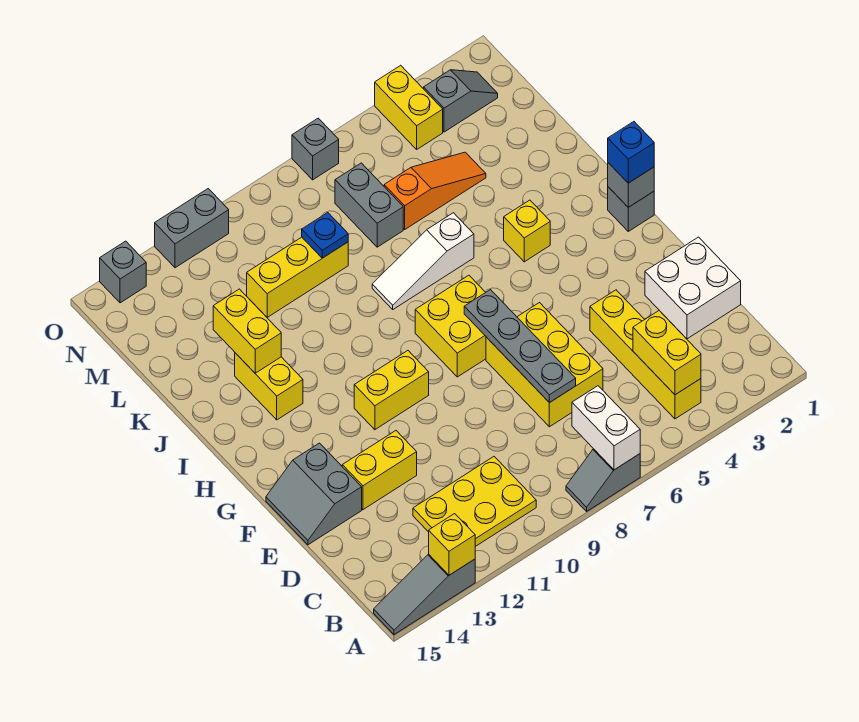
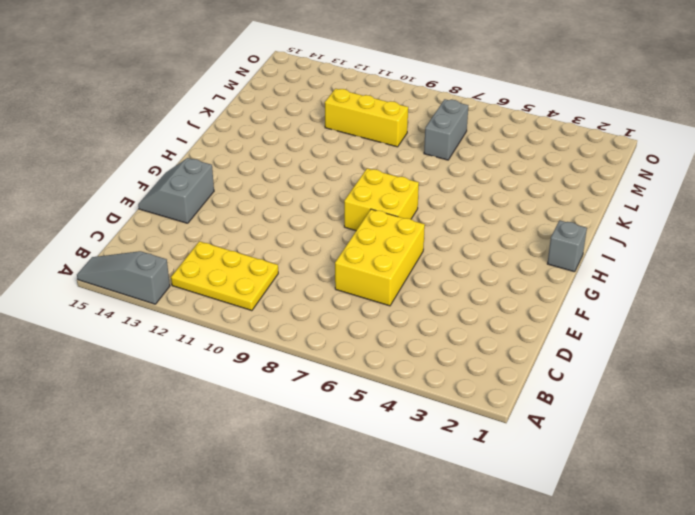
none -> grey slope A7:A8 level 1 top 7
none -> yellow brick B4:E4 level 1
none -> white brick D1:E2 level 1
none -> yellow brick E12:E13 level 1

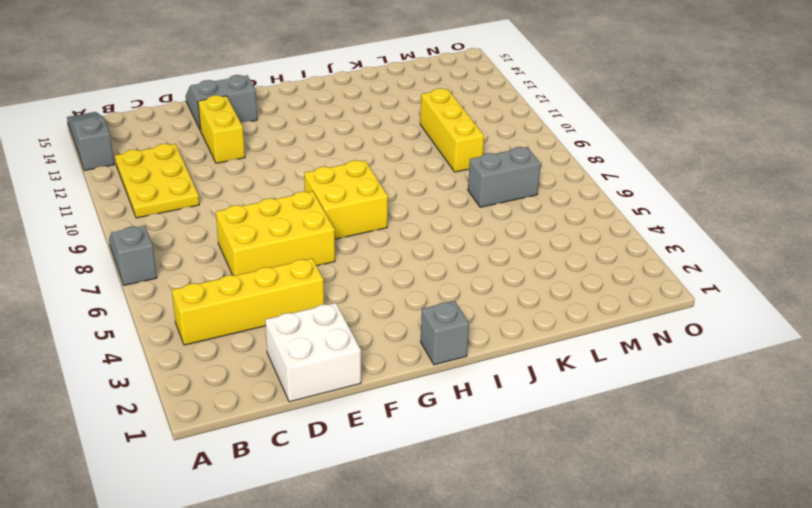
none -> yellow brick G10:G11 level 1
none -> yellow brick I4 level 1
none -> yellow brick I13:J13 level 1
none -> white slope J6:J8 level 1 top 6

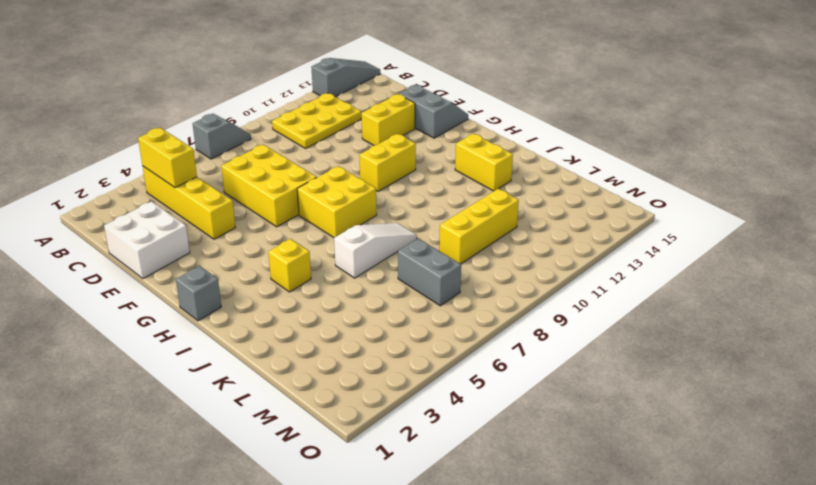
none -> orange slope L4:L6 level 1 top 6
none -> grey slope N2:N3 level 1 top 3
none -> yellow brick N4:O4 level 1
none -> grey brick O7 level 1

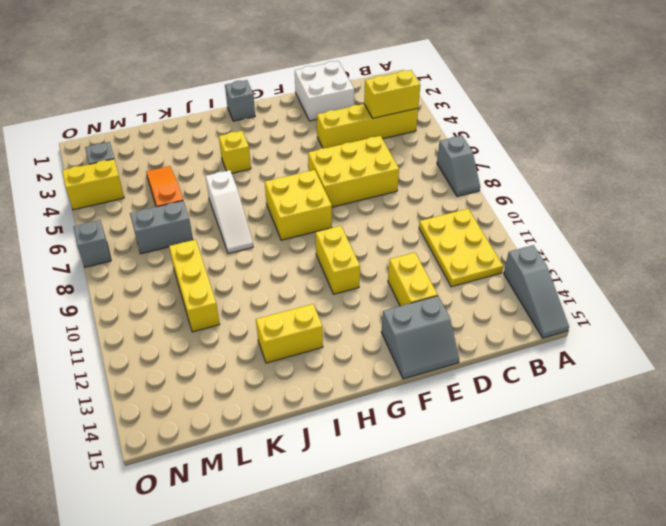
none -> grey brick O11:O12 level 1
none -> grey brick O14 level 1
none -> white brick A7:B7 level 2
none -> yellow brick A13 level 2

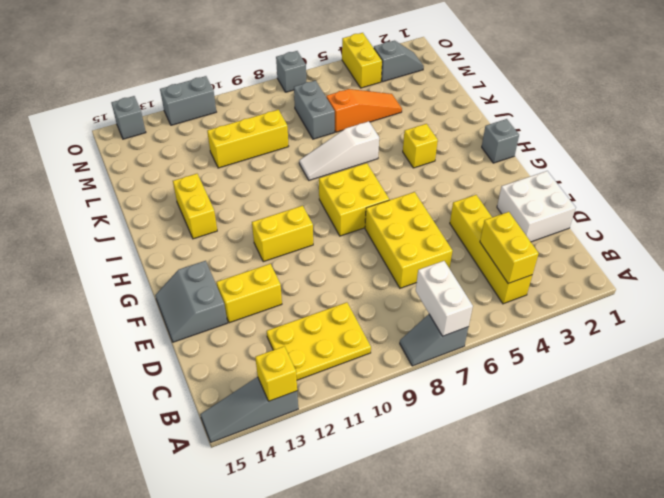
none -> grey plate D7:G7 level 2
none -> grey brick H1 level 2
none -> yellow brick J13:K13 level 2
none -> blue plate L9 level 2

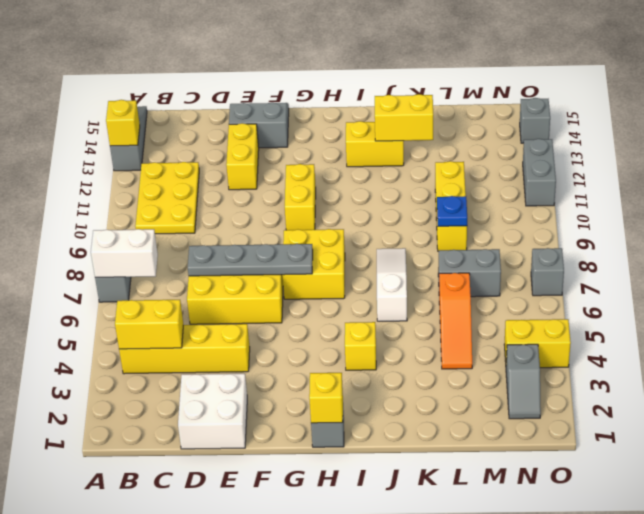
yellow brick H1 level 2 -> grey brick H1 level 2
none -> blue brick H1 level 3

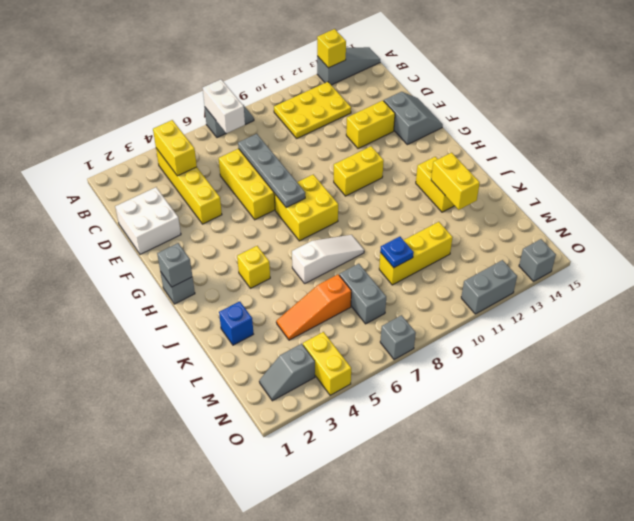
blue brick K2 level 1 -> blue brick H1 level 3

